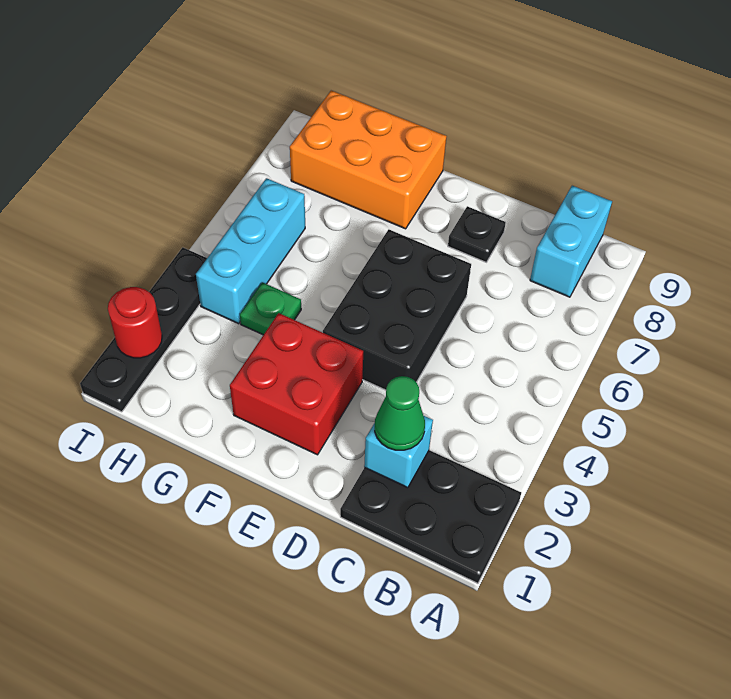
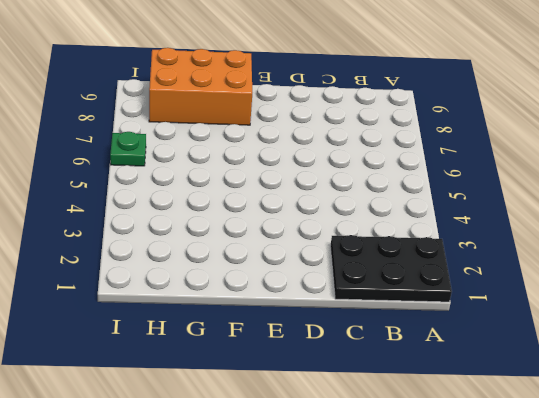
green plate I6 level 1 -> green plate G4 level 1
none -> cyan brick B8:B9 level 1
none -> black brick D4:E6 level 1
none -> black plate D8 level 1

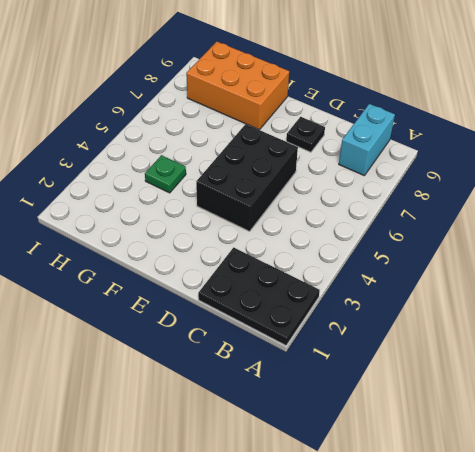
none -> red brick E2:F3 level 1
none -> cyan brick H4:H6 level 1
none -> black plate I1:I4 level 1

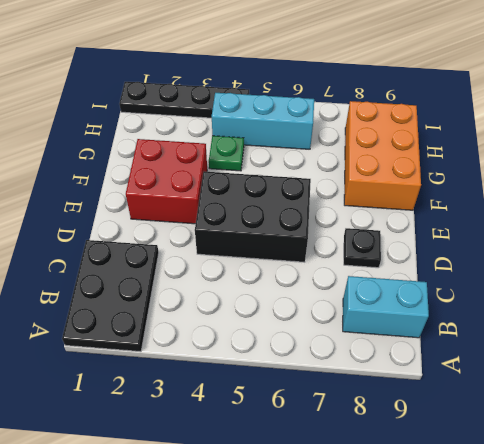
none -> cyan brick C2 level 2
none -> red round brick I2 level 2
none -> green cone C2 level 3

